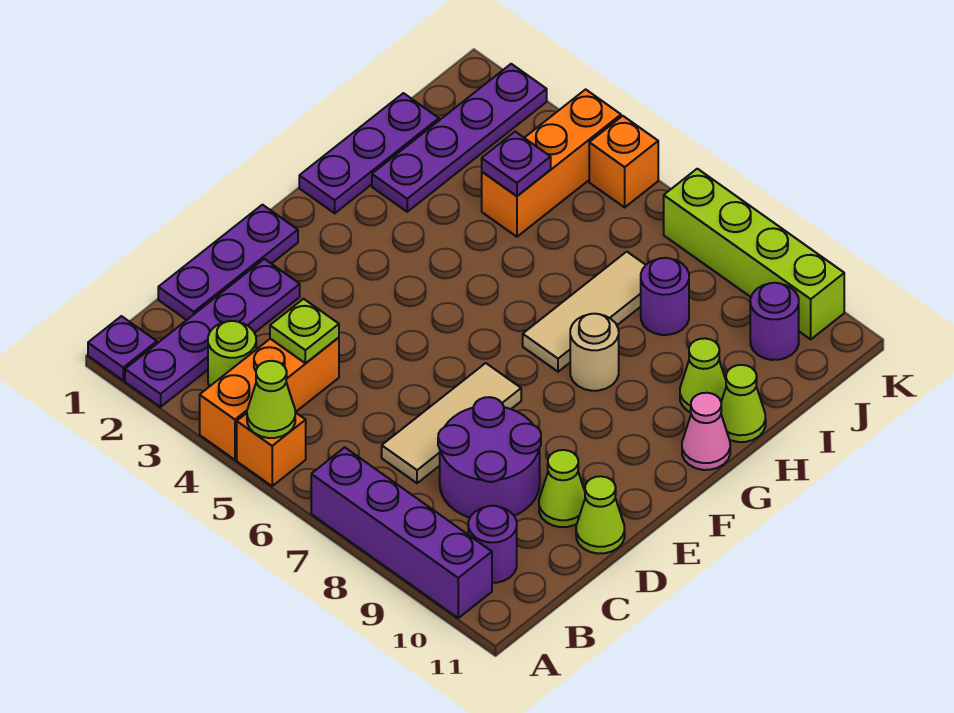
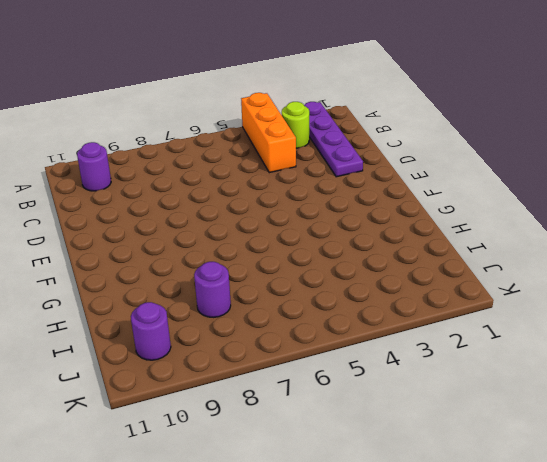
none -> purple plate A1 level 1
none -> orange brick A5 level 1
none -> purple brick A7:A10 level 1

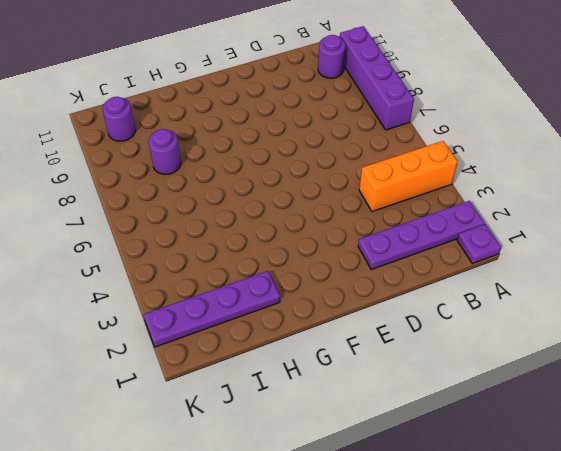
none -> orange brick A5 level 1
none -> lime round brick B3 level 1
none -> purple plate C1:E1 level 1

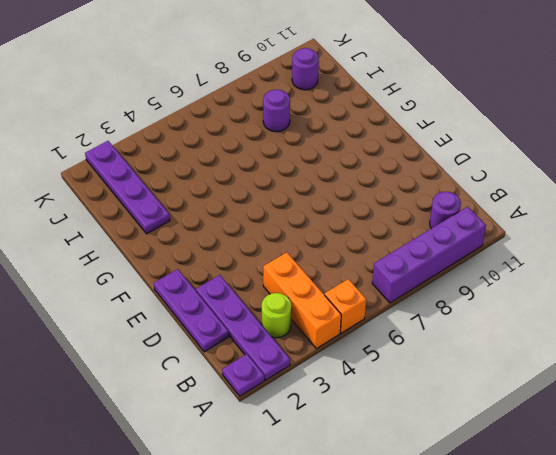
none -> tan tile C7:E7 level 1
none -> purple round brick C8:D9 level 1
none -> lime cone D10 level 1

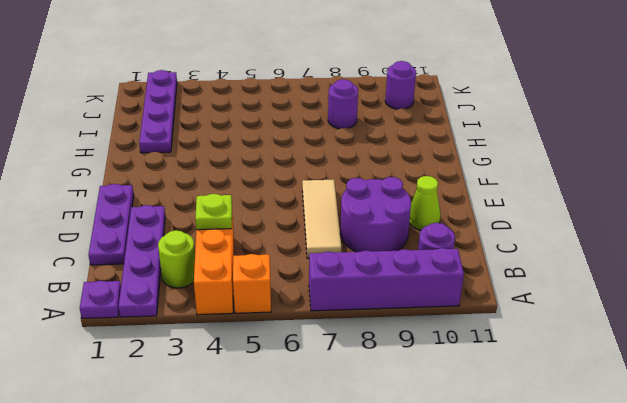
none -> lime cone D11 level 1
none -> purple plate G1:I1 level 1
none -> tan tile G7:I7 level 1

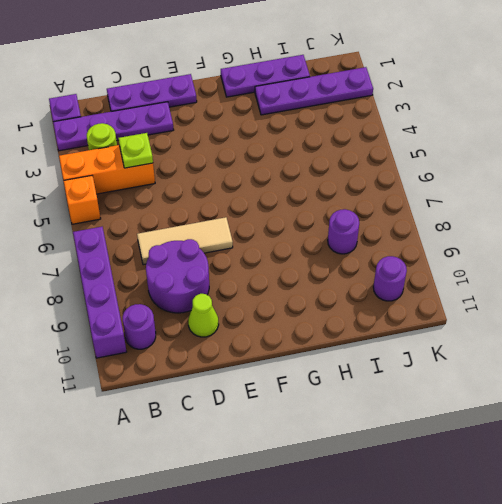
none -> lime cone D11 level 1
none -> tan tile G7:I7 level 1
none -> tan round brick G8 level 1

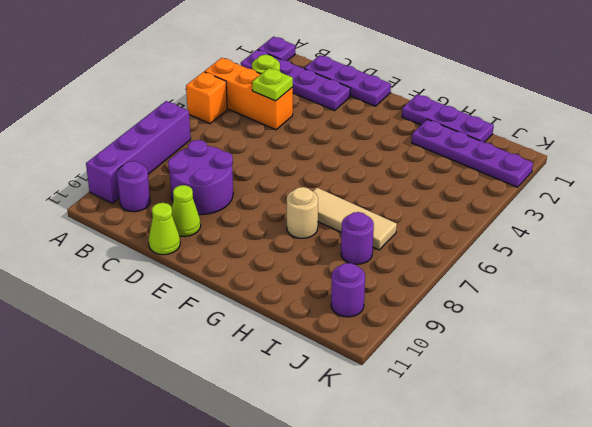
none -> tan tile C7:E7 level 1
none -> pink cone G11 level 1
none -> lime cone H10 level 1

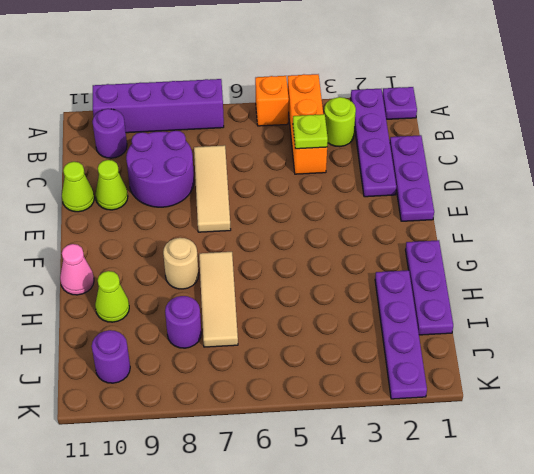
none -> lime cone H11 level 1
none -> orange brick I4:K4 level 1
none -> orange brick K5 level 1

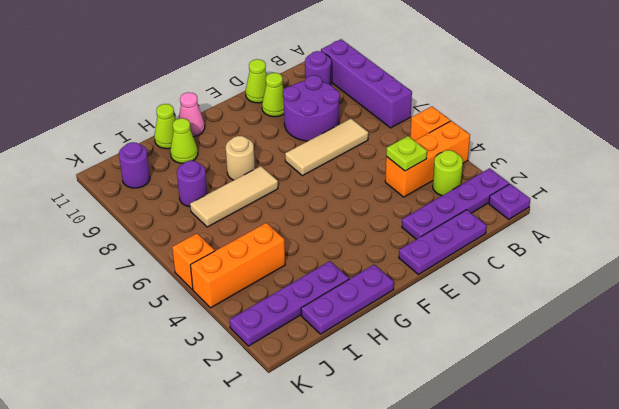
none -> lime brick K7:K10 level 1
none -> lime cone A5 level 2
none -> purple plate I4 level 2

